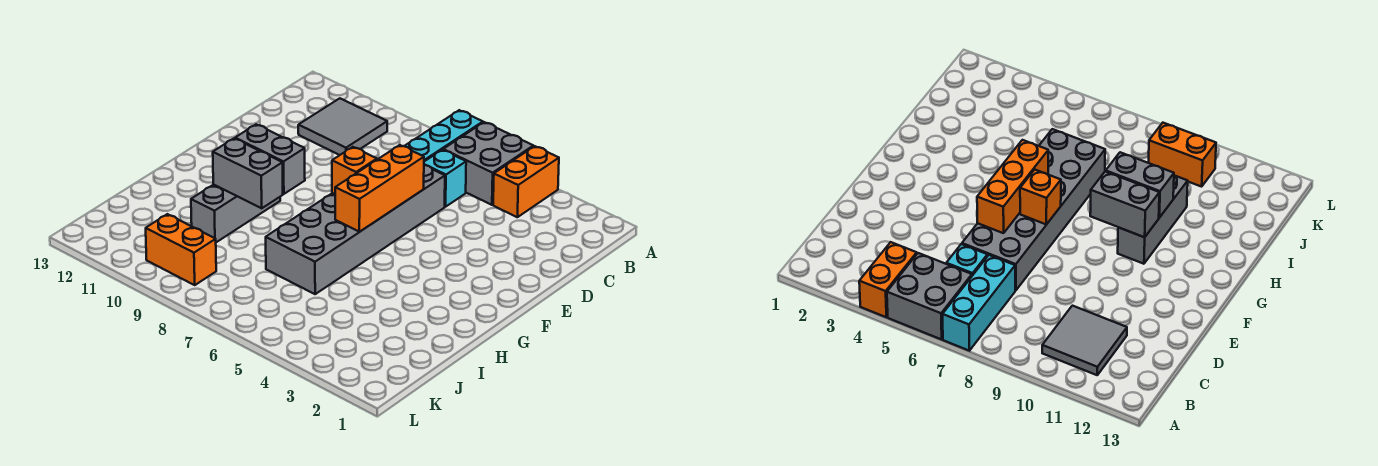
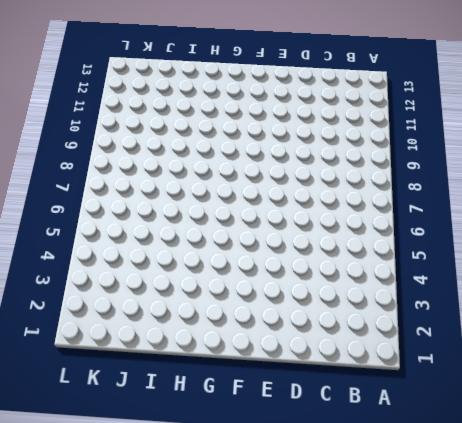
none -> orange brick A4:B4 level 1
none -> grey brick A5:B6 level 1
none -> cyan brick A7:C7 level 1

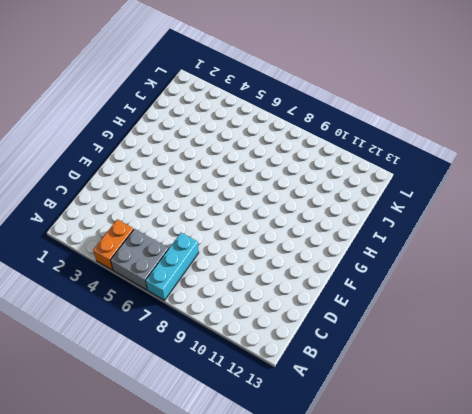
none -> grey tile B10:C11 level 1
none -> cyan brick C6 level 1
none -> grey brick D6:I7 level 1

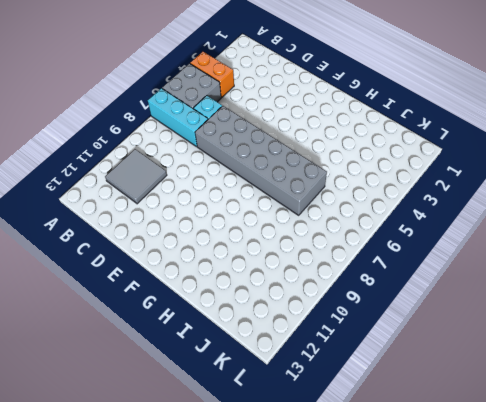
none -> grey brick G10:I10 level 1
none -> orange brick K9:K10 level 1
none -> orange brick E6:G6 level 2

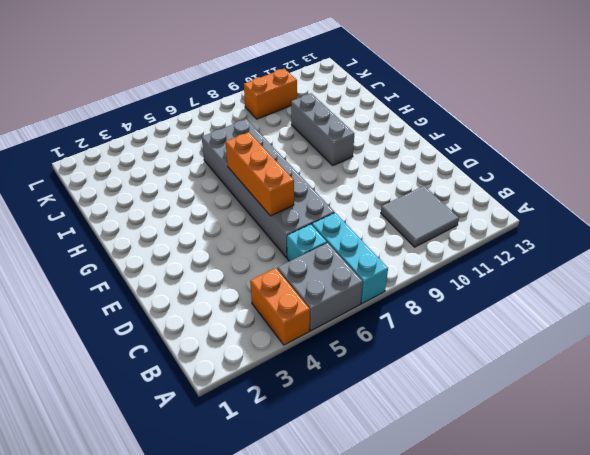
none -> orange brick F7 level 2
none -> grey brick G9:G10 level 2
none -> grey brick H9:H10 level 2

